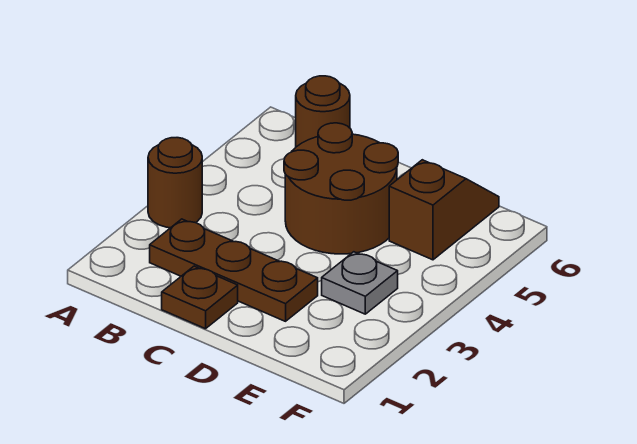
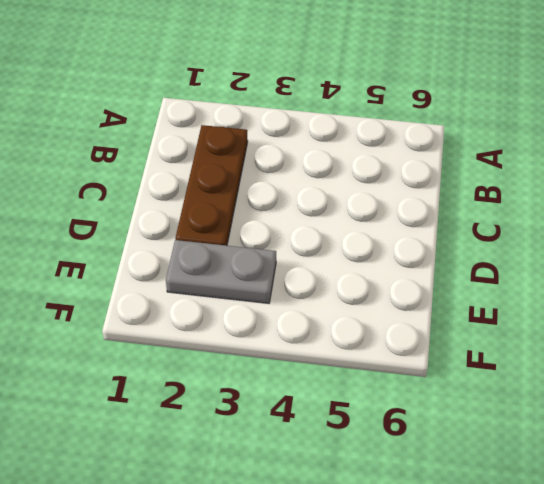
grey plate E2:E3 level 1 -> grey plate E3 level 1
none -> brown round brick A3 level 1
none -> brown round brick B6 level 1

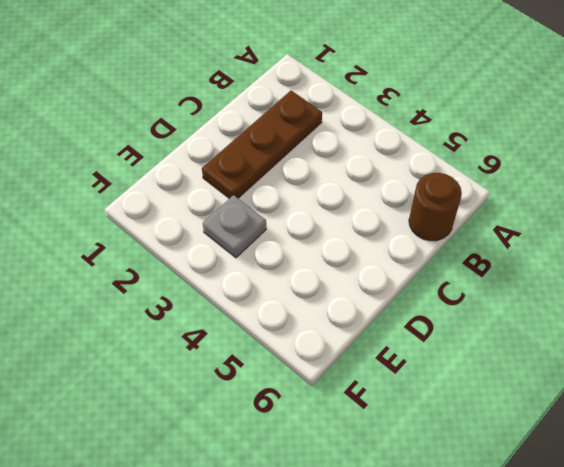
none -> brown round brick A3 level 1
none -> brown plate C1 level 1

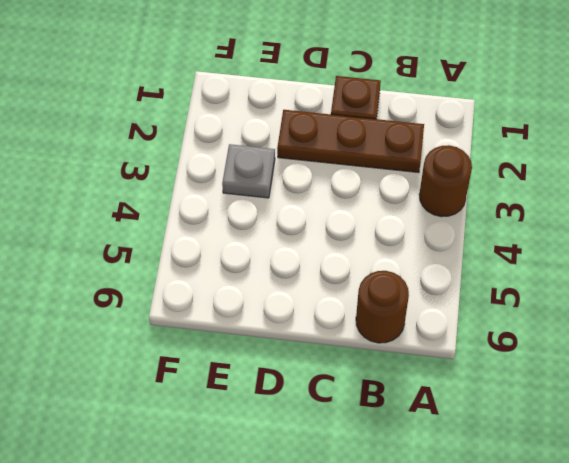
none -> brown round brick C4:D5 level 1
none -> brown slope E5:E6 level 1 top 5

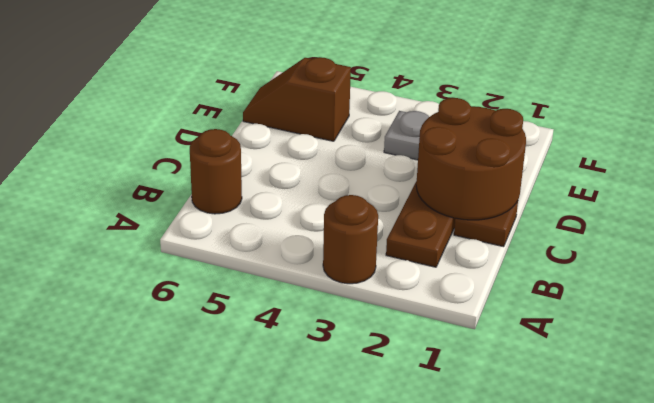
brown round brick C1:D2 level 2 -> brown round brick C4:D5 level 1

